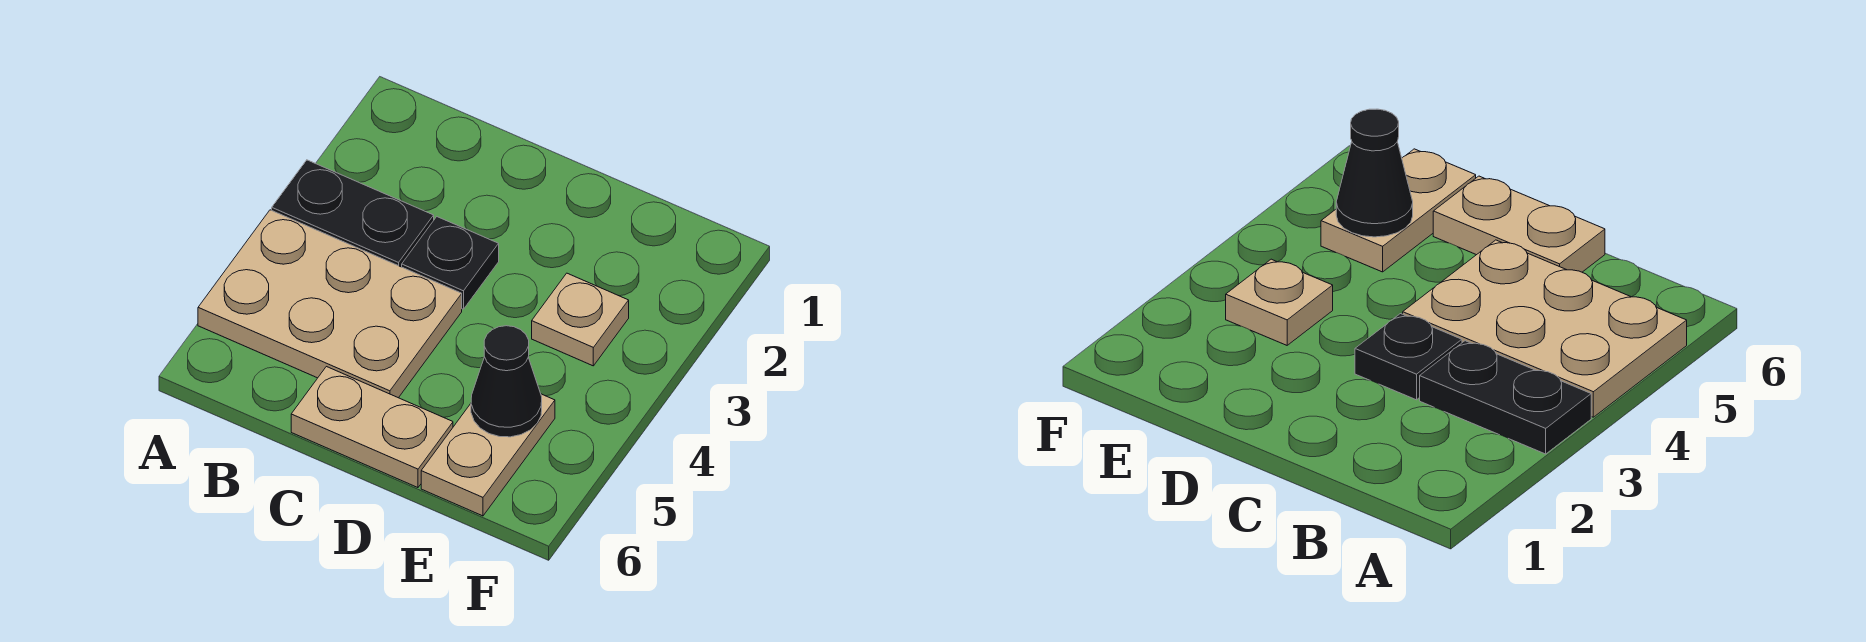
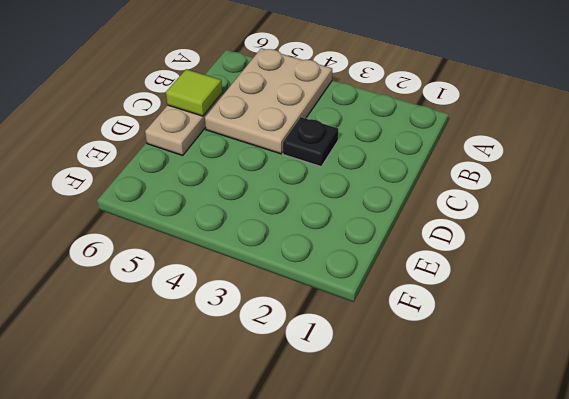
lime tile C6 level 2 -> none
none -> black plate A3:B3 level 1
none -> tan plate E3 level 1

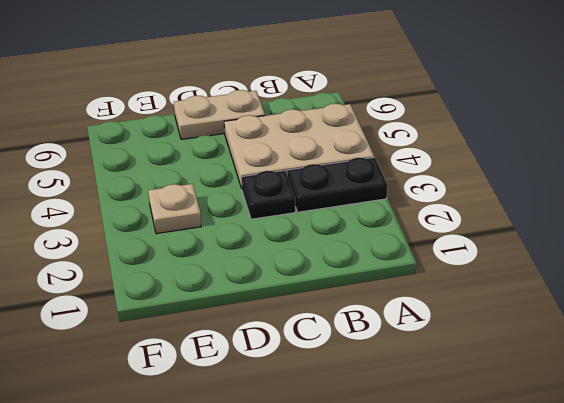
none -> tan plate E5:E6 level 1
none -> black cone E5 level 2

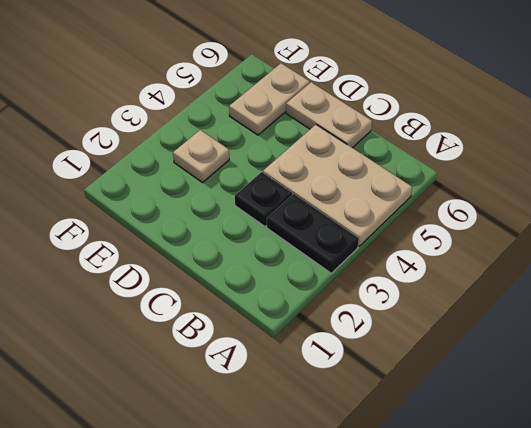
none -> black cone E5 level 2

